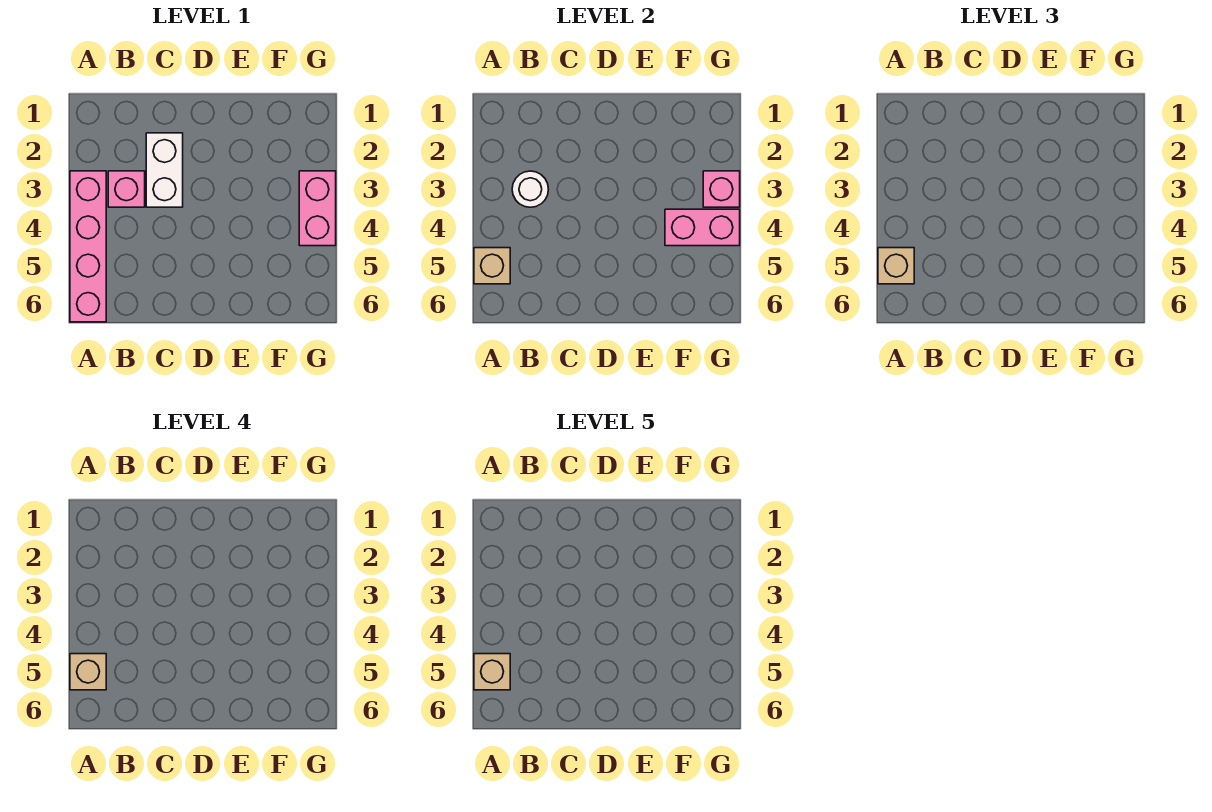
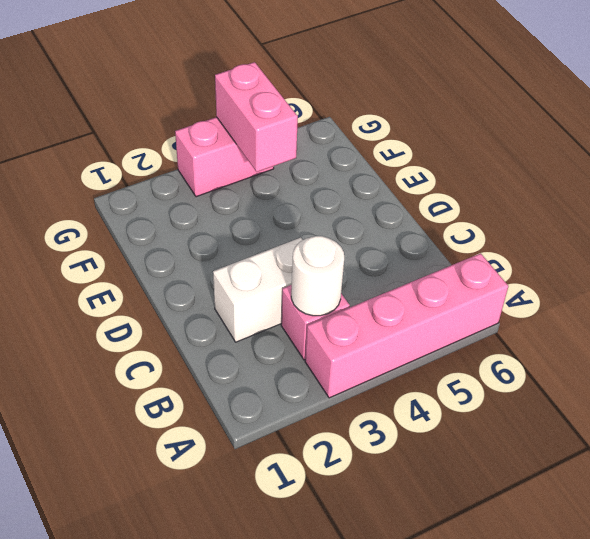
none -> tan brick A5 level 2
none -> pink brick G3 level 2

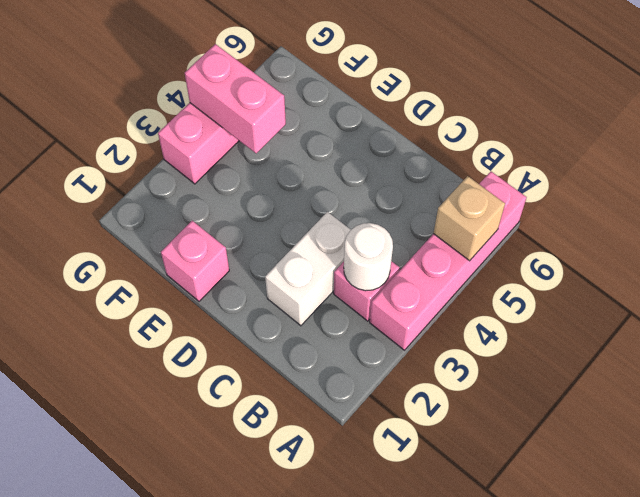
pink brick E1 level 1 -> pink brick G3 level 2
none -> tan brick A5 level 3
none -> tan brick A5 level 4

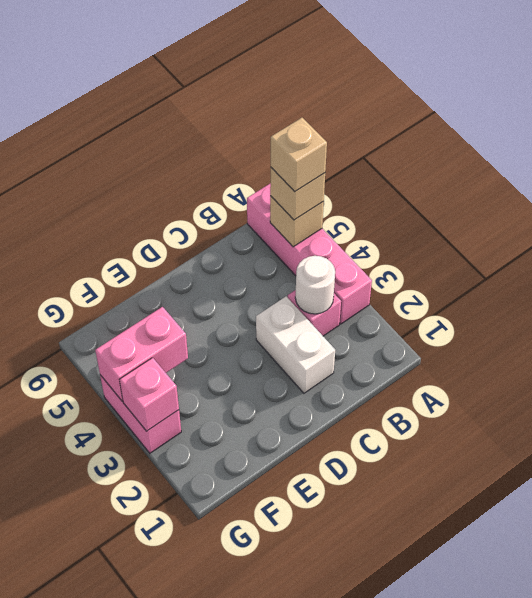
none -> tan brick A5 level 5

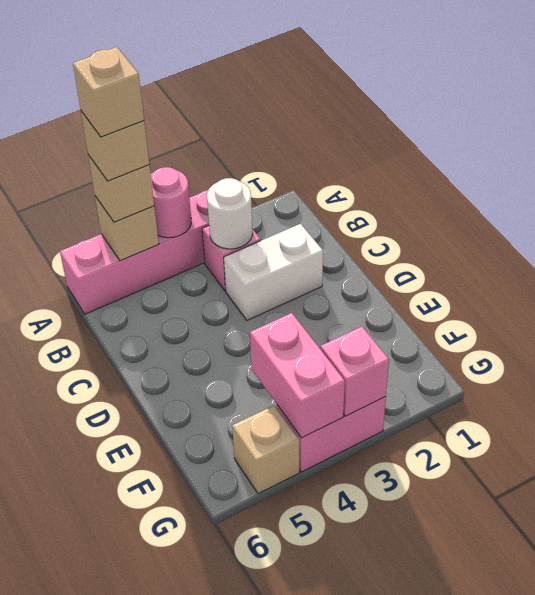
pink round brick A4 level 2 -> none
tan brick G5 level 1 -> none

